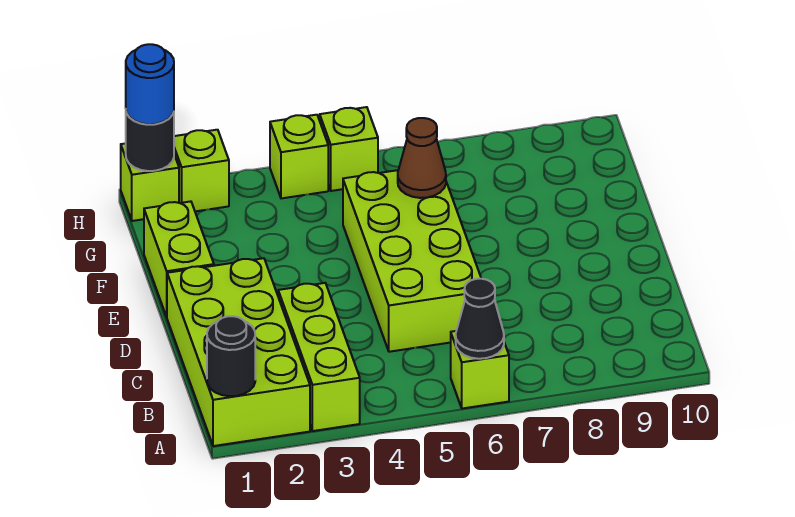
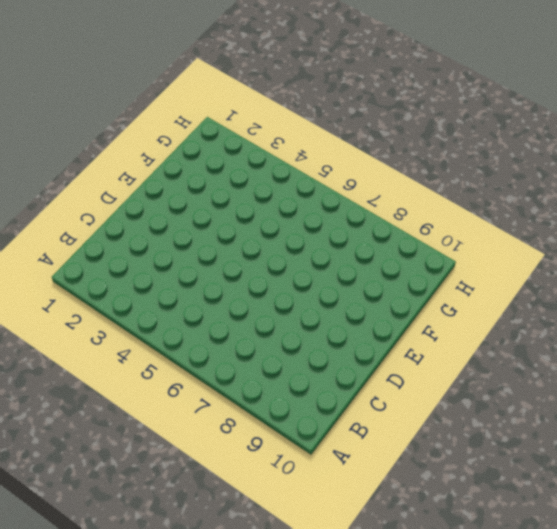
none -> lime brick A1:D2 level 1
none -> lime brick A3:C3 level 1
none -> lime brick A6 level 1

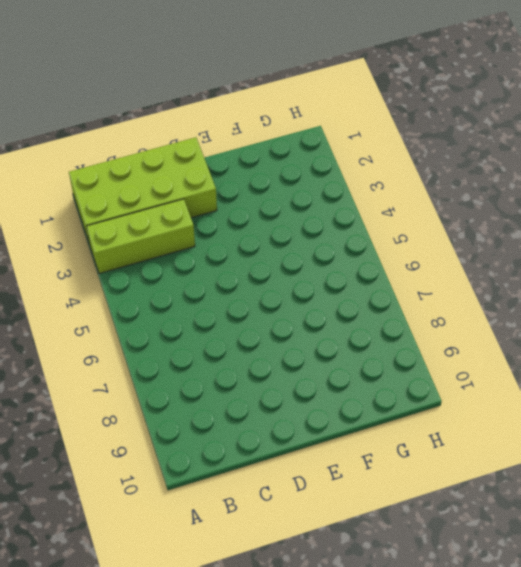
none -> lime brick A6 level 1
none -> lime brick C5:F6 level 1
none -> lime brick E1:F1 level 1

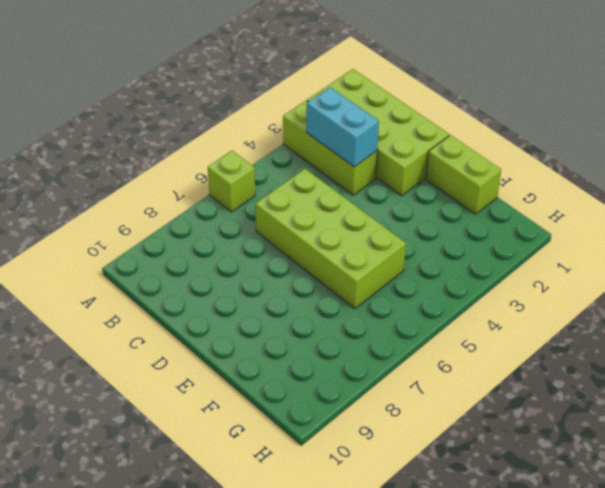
cyan brick B3:C3 level 2 -> none
none -> lime brick H1 level 1
none -> lime brick H2 level 1
none -> lime brick H4 level 1

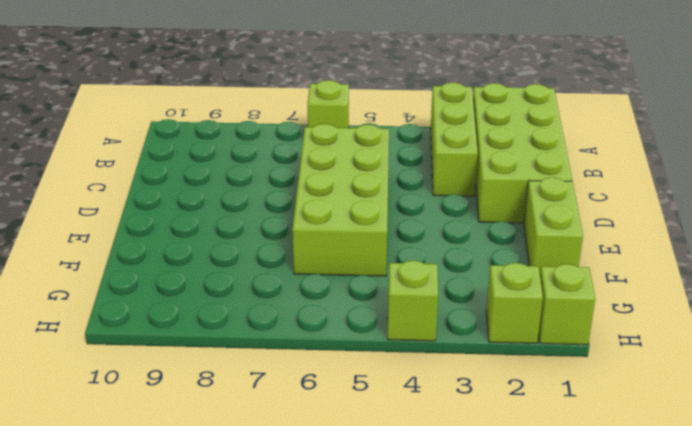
none -> lime brick H5 level 1
none -> black round brick A1 level 2
none -> black cone A6 level 2

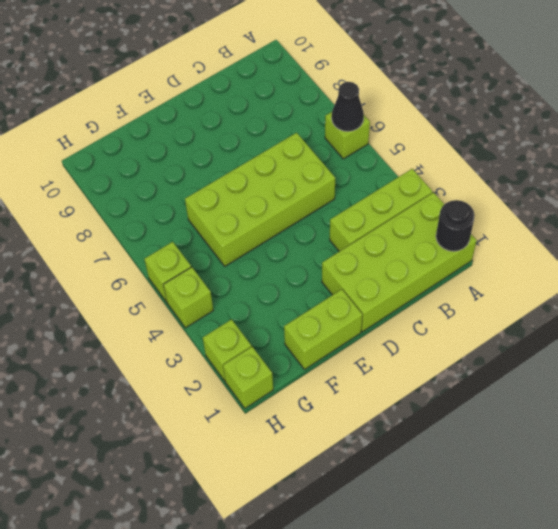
none -> brown cone F6 level 2
none -> black round brick H1 level 2
none -> blue round brick H1 level 3

